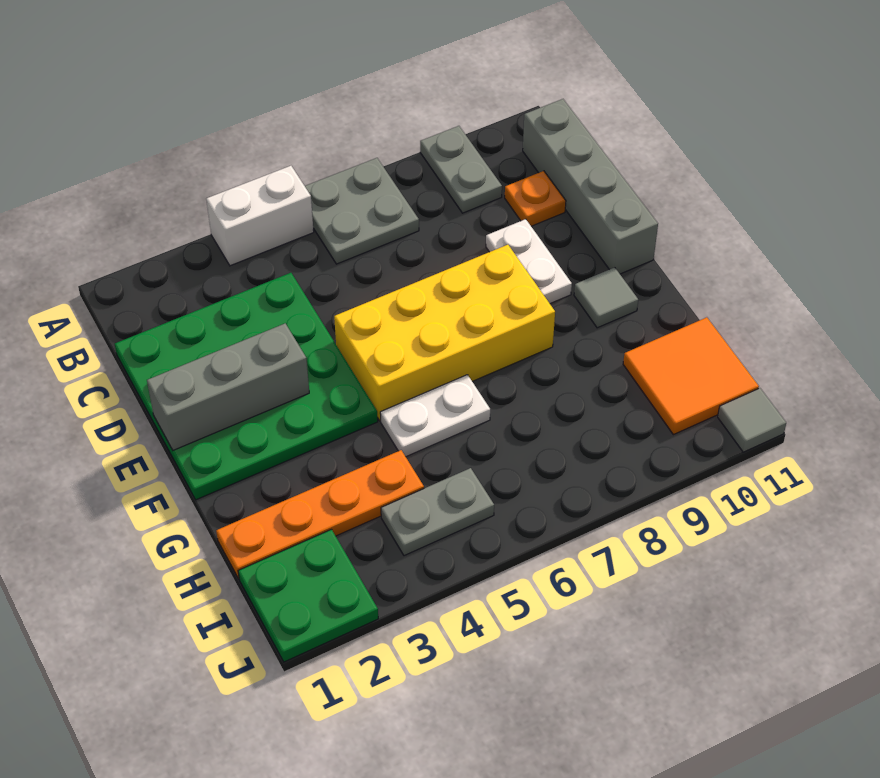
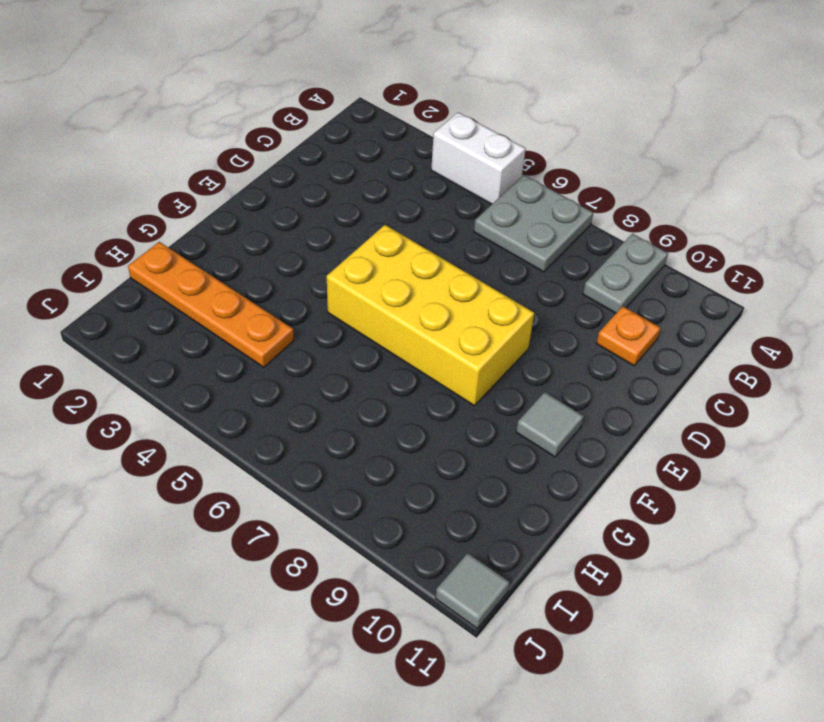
none -> grey brick B11:E11 level 1
none -> green plate C1:F4 level 1
none -> white plate D9:E9 level 1

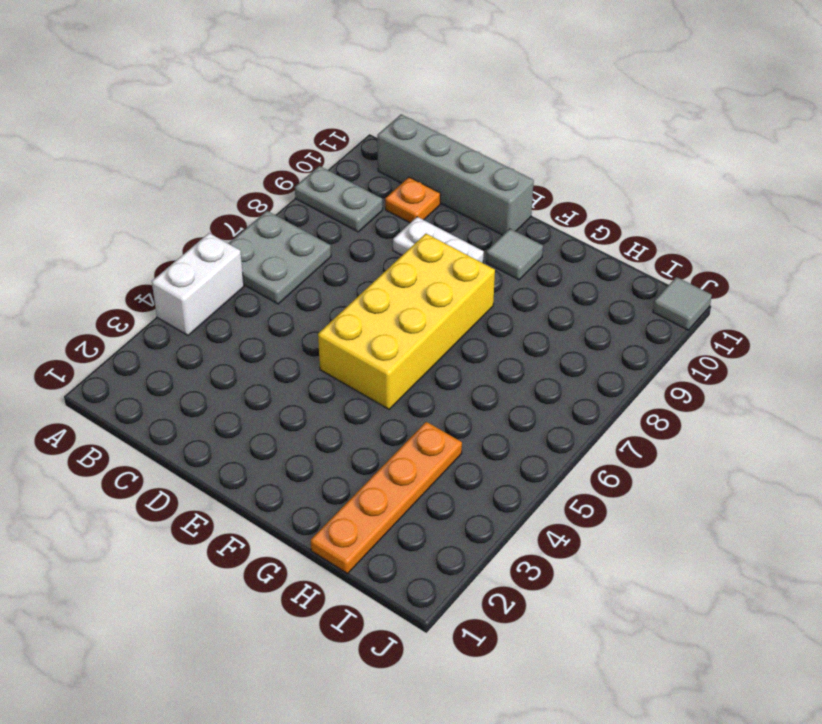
none -> green plate C1:F4 level 1
none -> white plate G5:G6 level 1
none -> orange tile H10:I11 level 1

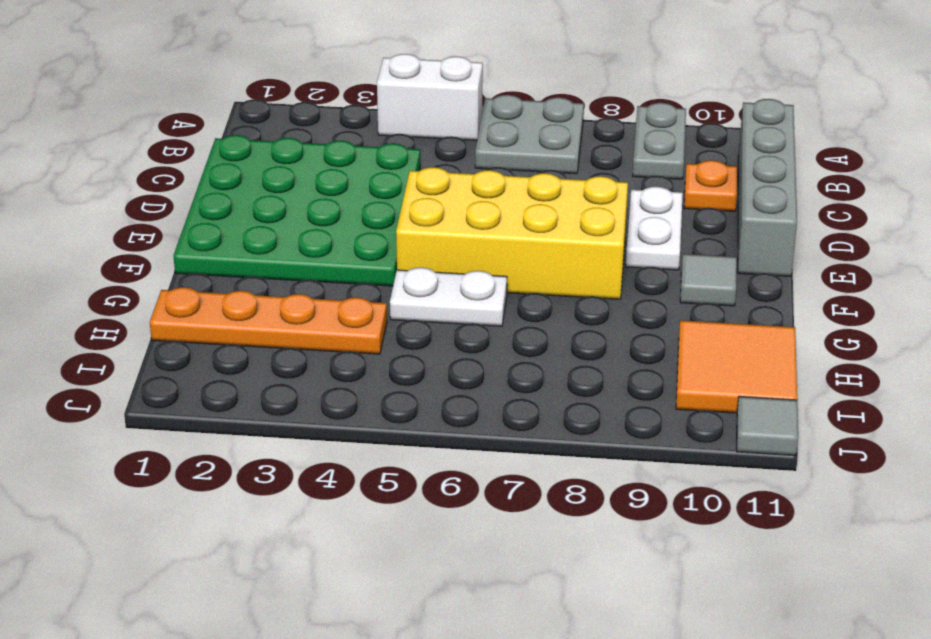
none -> green plate I1:J2 level 1
none -> grey plate I4:I5 level 1
none -> grey brick E1:E3 level 2

